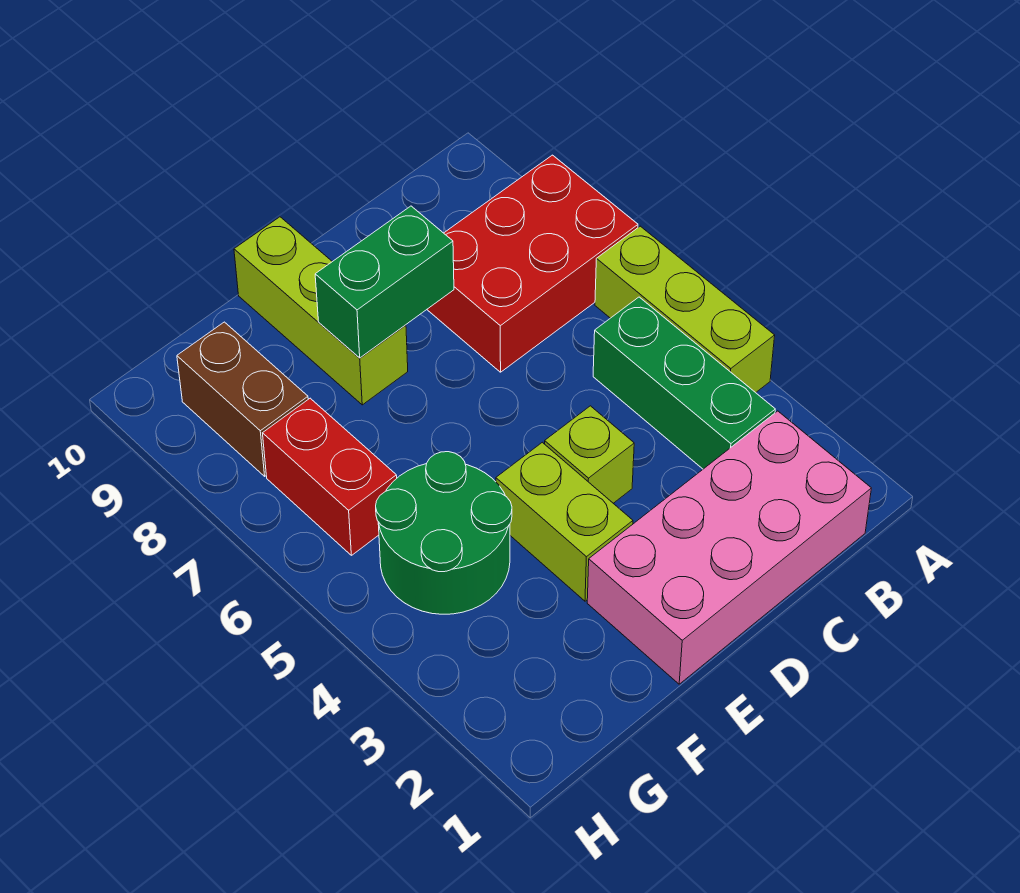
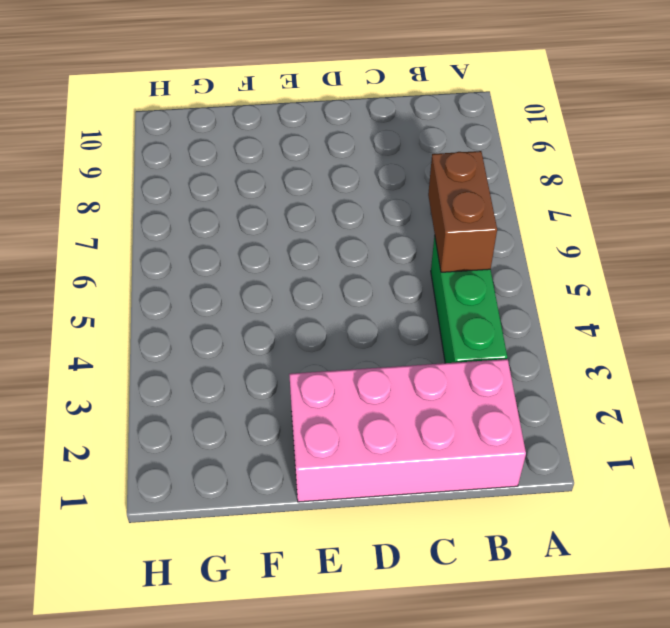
brown brick B5:B6 level 2 -> brown brick G8:G9 level 1
none -> lime brick A4:A6 level 1
none -> red brick A7:C8 level 1

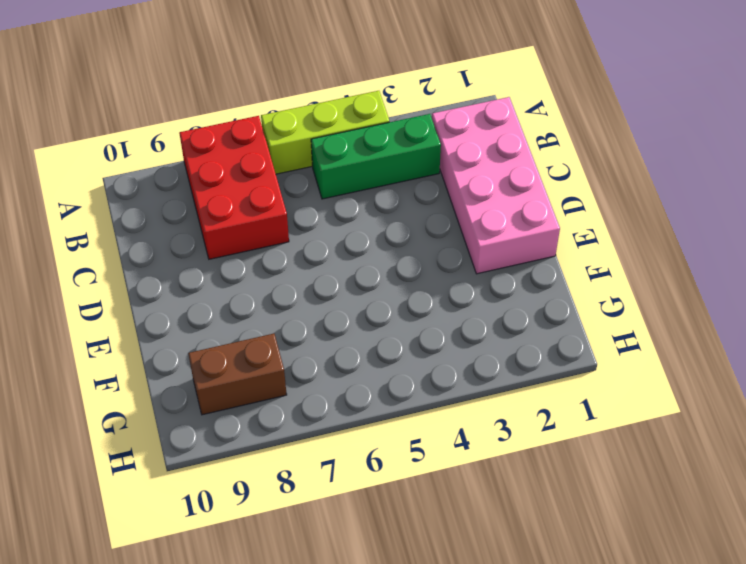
none -> lime brick D4 level 1
none -> lime brick E3:E4 level 1

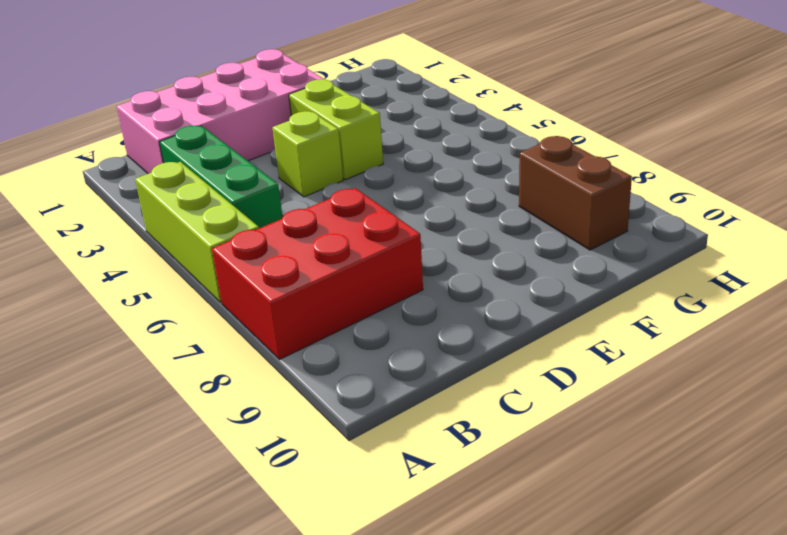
none -> lime brick E8:E10 level 1
none -> green round brick F4:G5 level 1

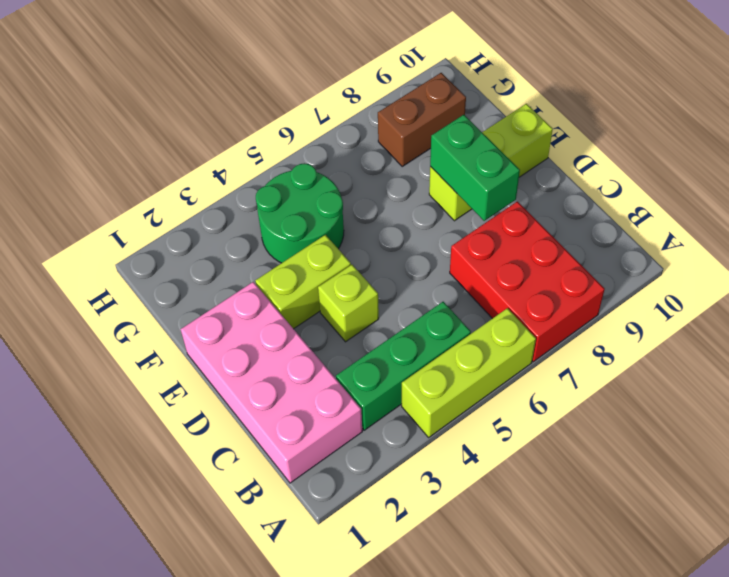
none -> red brick G6:G7 level 1

